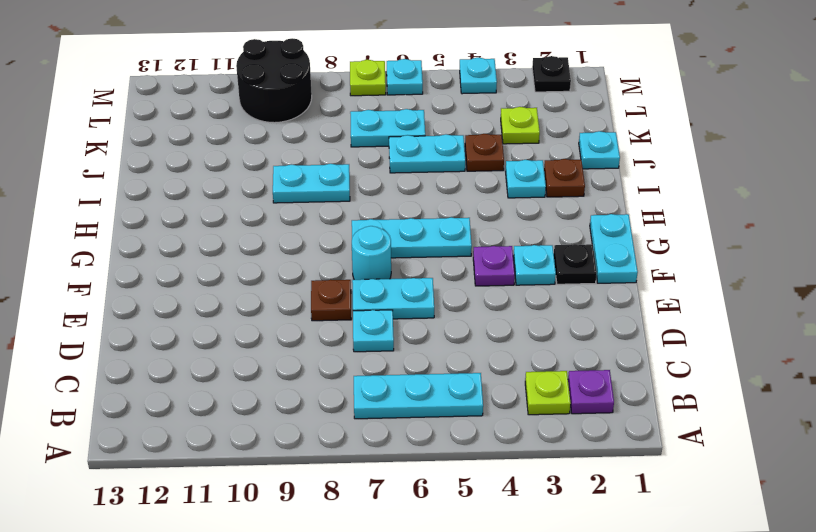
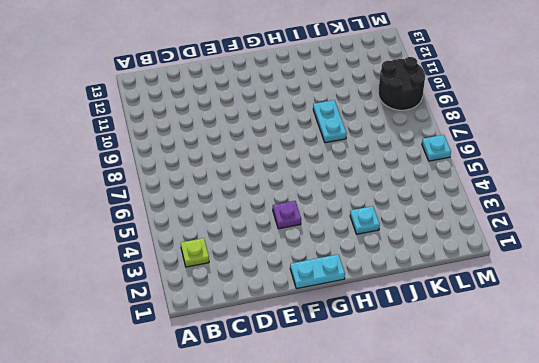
none -> purple plate B2 level 1
none -> cyan plate B5:B7 level 1
none -> cyan plate D7 level 1

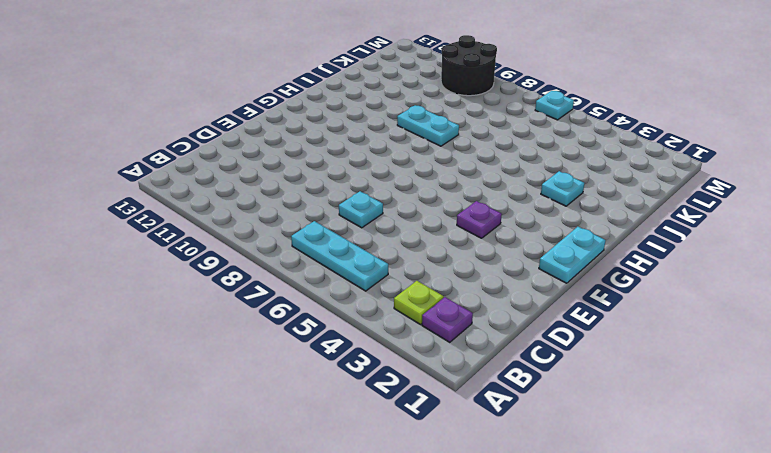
none -> cyan plate E6:E7 level 1
none -> brown plate E8 level 1
none -> black plate F2 level 1

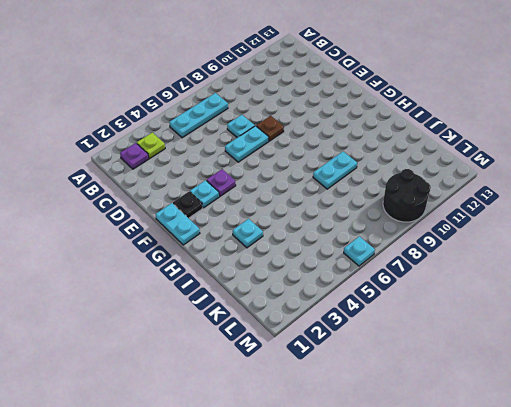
none -> cyan round brick F7 level 1
none -> cyan plate G5:G7 level 1
none -> brown plate I2 level 1

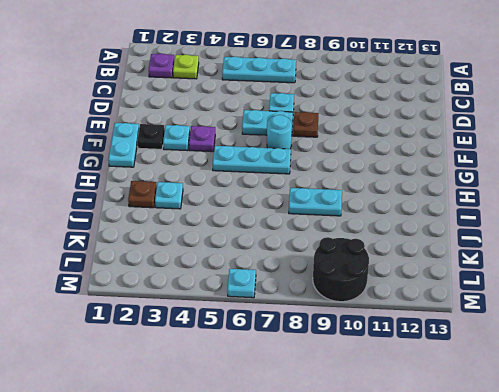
none -> cyan plate J1 level 1
none -> brown plate J4 level 1
none -> cyan plate J5:J6 level 1

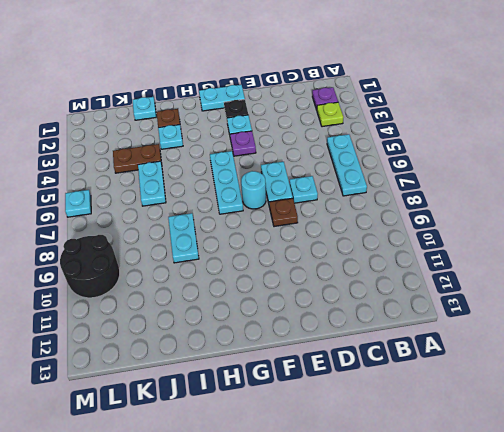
brown plate J4:K4 level 1 -> brown plate J4 level 1
none -> lime plate K3 level 1
none -> cyan plate K6:K7 level 1
none -> black plate M2 level 1

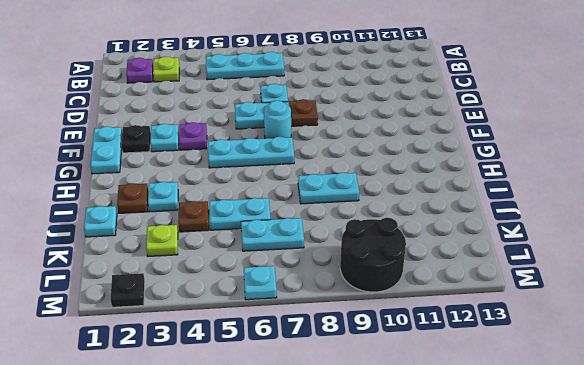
none -> cyan plate M4 level 1
none -> lime plate M7 level 1

